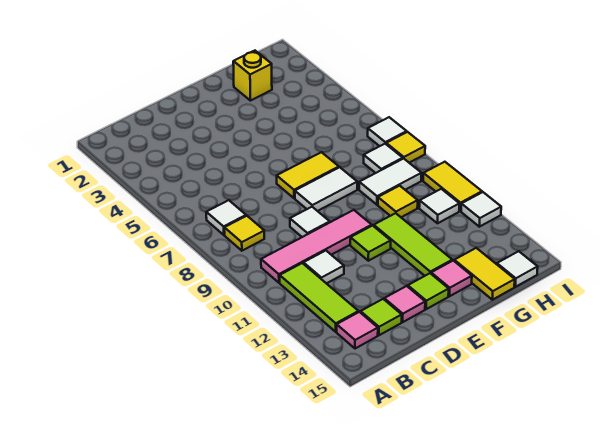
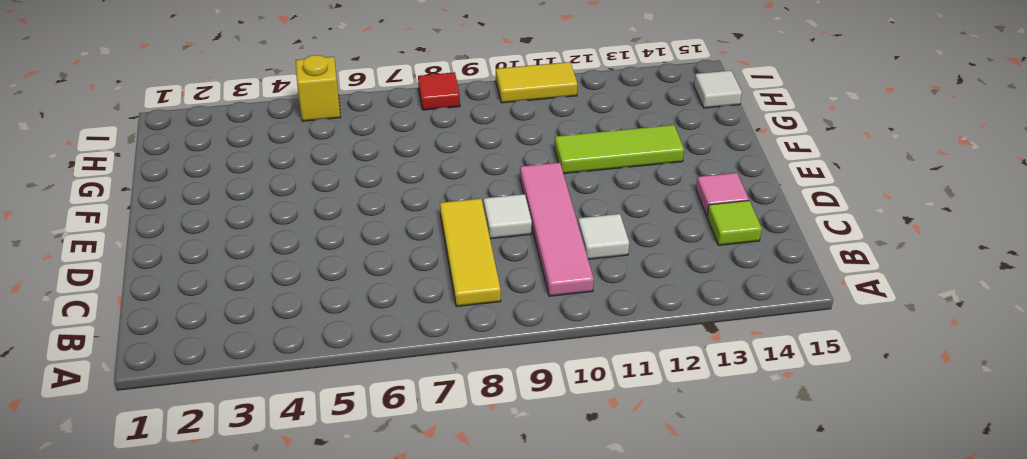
yellow tile B8:D8 level 1 -> yellow tile B8 level 1
yellow brick I5 level 1 -> yellow brick G2 level 1
red tile I8 level 1 -> yellow tile I8 level 1
none -> white tile B7 level 1
none -> lime tile B11:B13 level 1
none -> pink tile B14 level 1

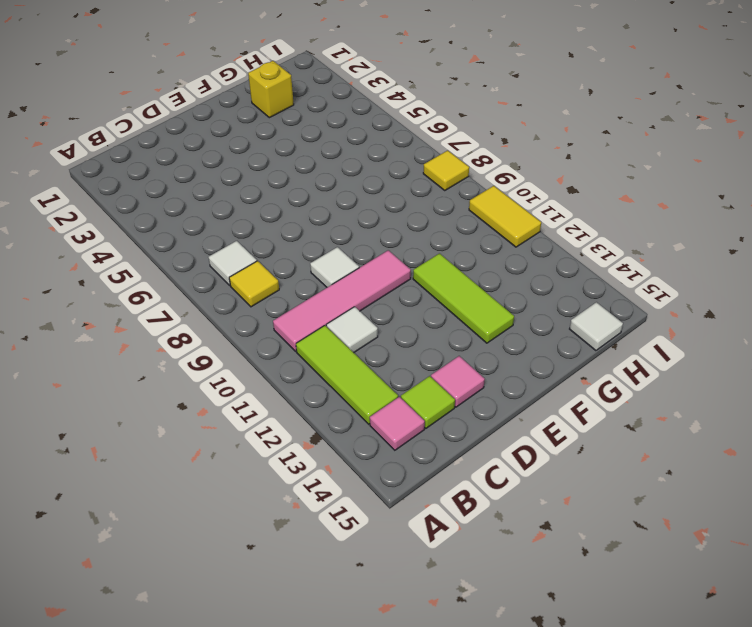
none -> yellow tile E7:F7 level 1
none -> white tile E8:F8 level 1
none -> lime tile E11 level 1

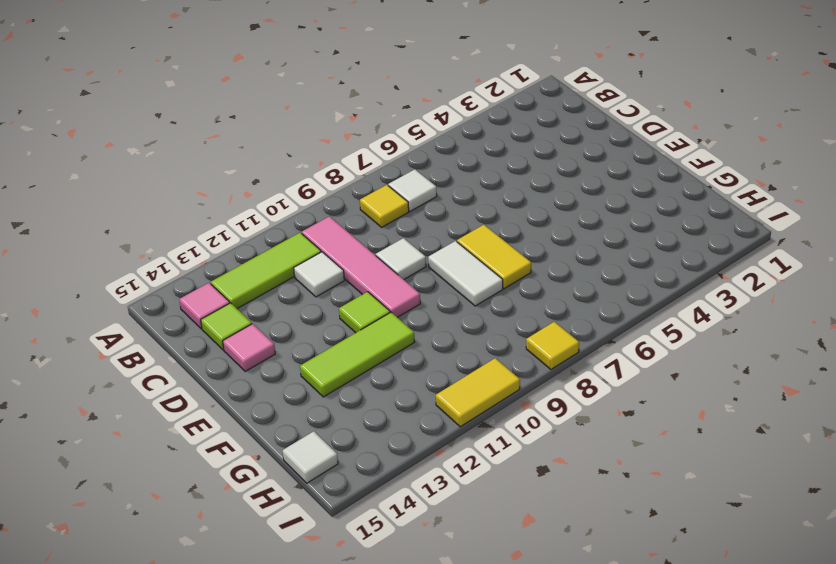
none -> lime tile E14 level 1
none -> pink tile F14 level 1
none -> yellow brick G2 level 1

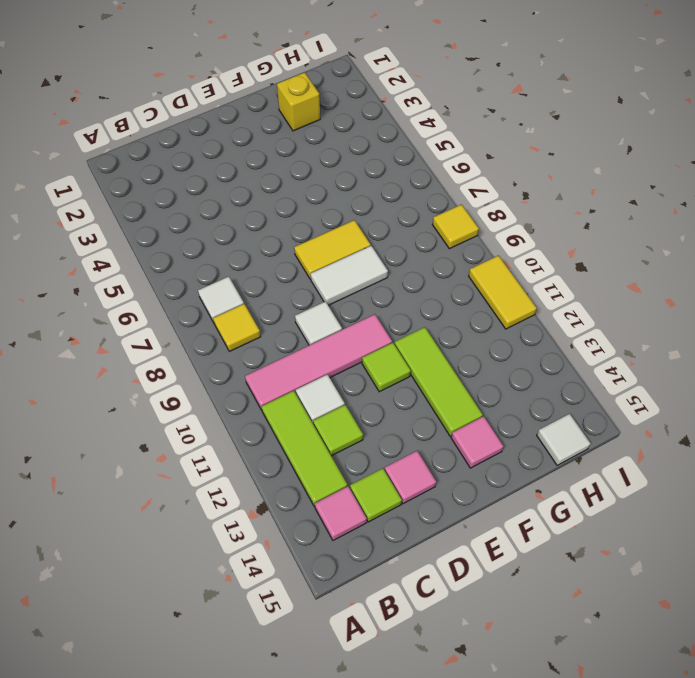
lime tile C12 level 1 -> lime tile E14 level 1
none -> white tile G9:H9 level 1
none -> yellow tile G10 level 1
none -> yellow tile G14:G15 level 1

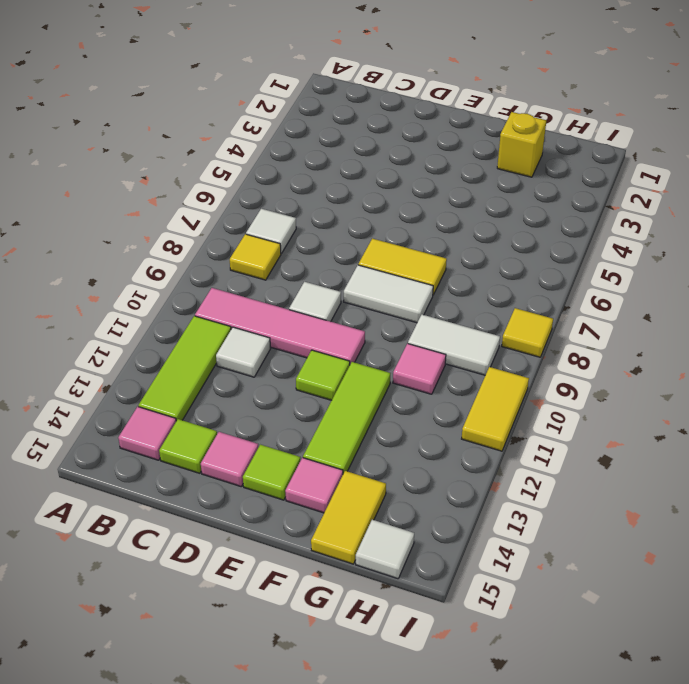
pink tile G10 level 1 -> yellow tile G10 level 1
none -> white tile H8 level 1
none -> white tile H11 level 1
none -> white tile I7 level 1

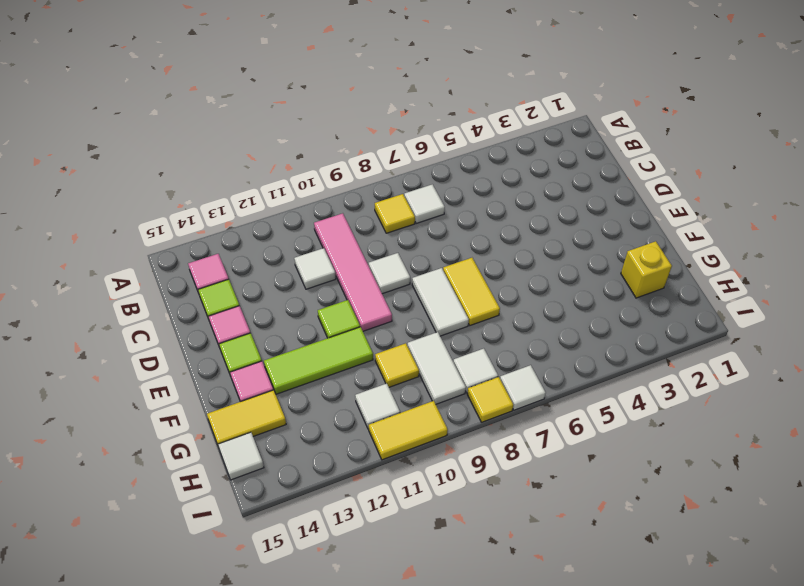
none -> lime tile B11:B13 level 1
none -> white tile I12 level 1

